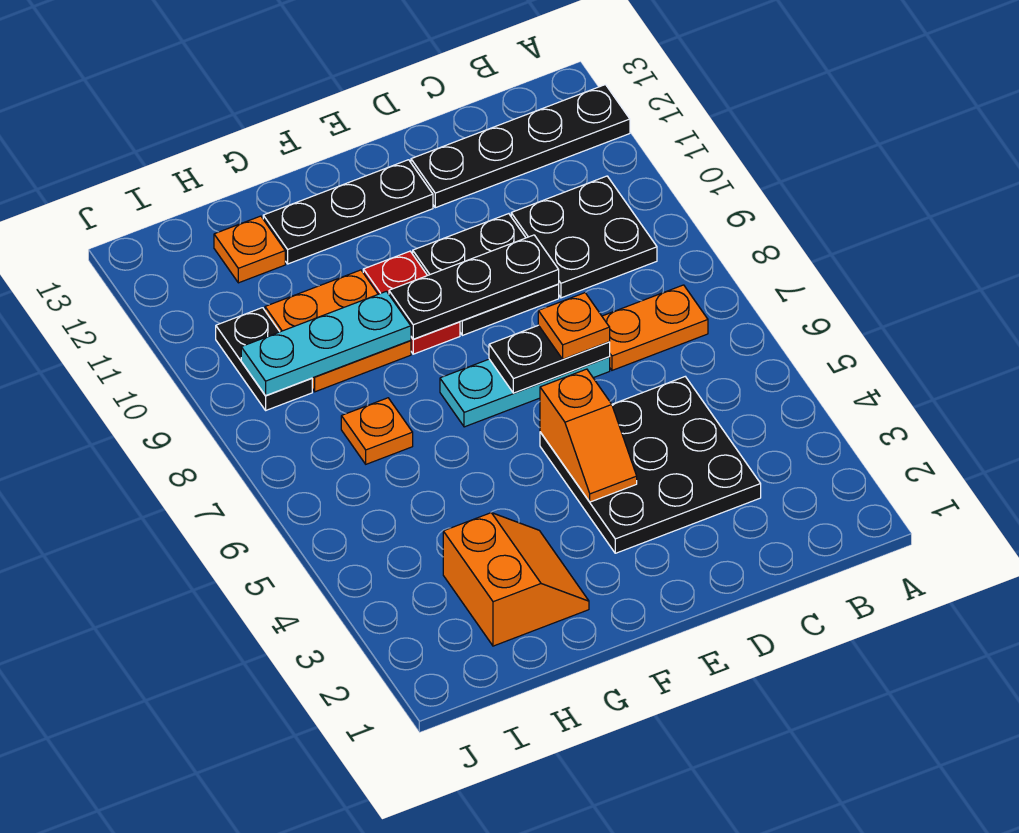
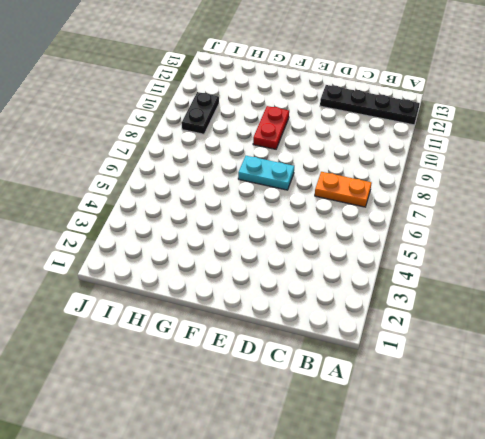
cyan plate E7:F7 level 1 -> cyan plate D7:F7 level 1
none -> black plate B9:C10 level 1
none -> black plate C3:E5 level 1
none -> black plate D9:E10 level 1

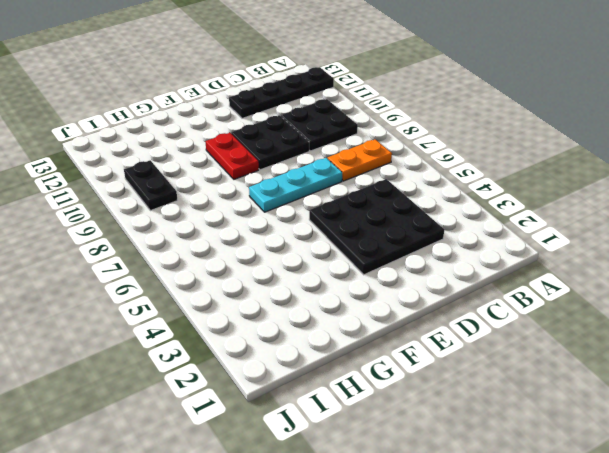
none -> black plate E12:G12 level 1
none -> orange slope G2:H3 level 1 top H
none -> orange plate G9:H10 level 1

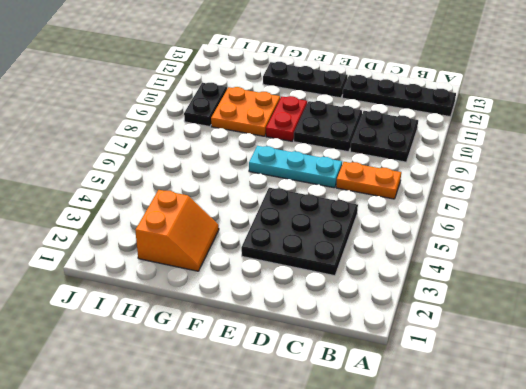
none -> orange plate H7 level 1
none -> orange plate H12 level 1
none -> black plate D7:E7 level 2

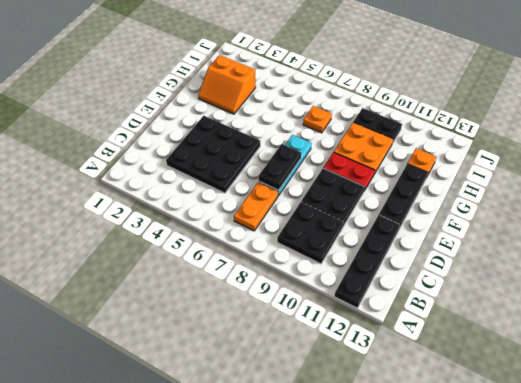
none -> black plate D9:F9 level 2
none -> orange slope E4:E5 level 2 top 5
none -> cyan plate G9:I9 level 2

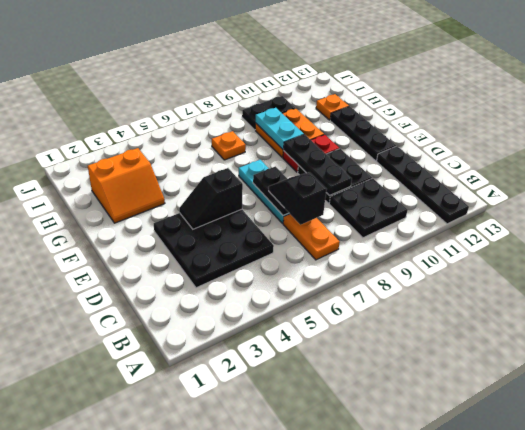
black slope C7:D7 level 3 top C -> orange plate D7 level 3
black slope E4:E5 level 2 top 5 -> orange slope E4:E5 level 2 top 5
cyan plate G9:H9 level 2 -> cyan plate G9:I9 level 2

